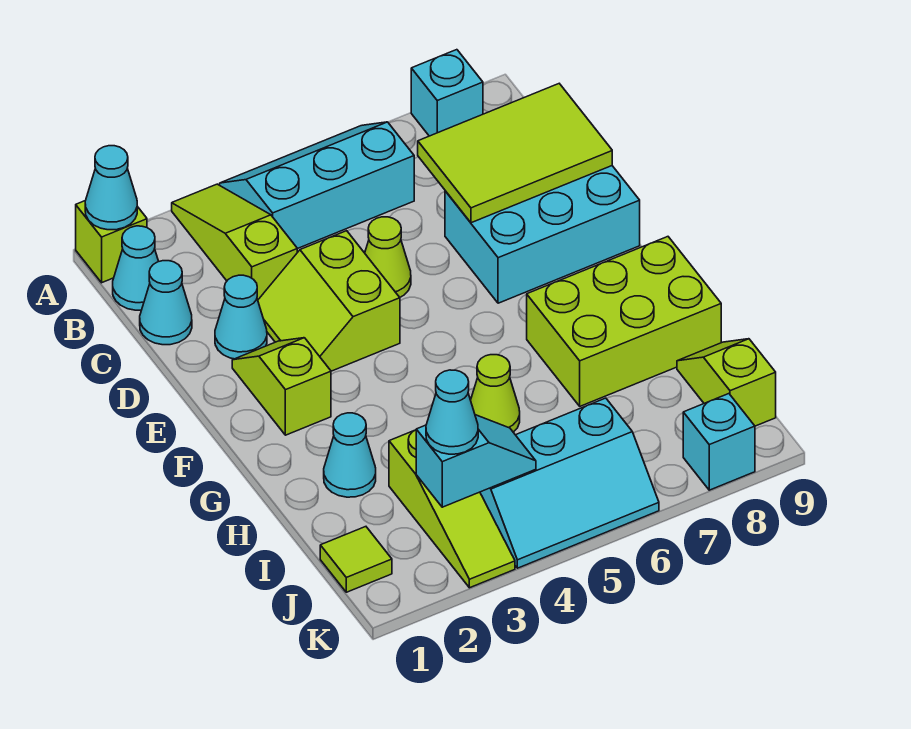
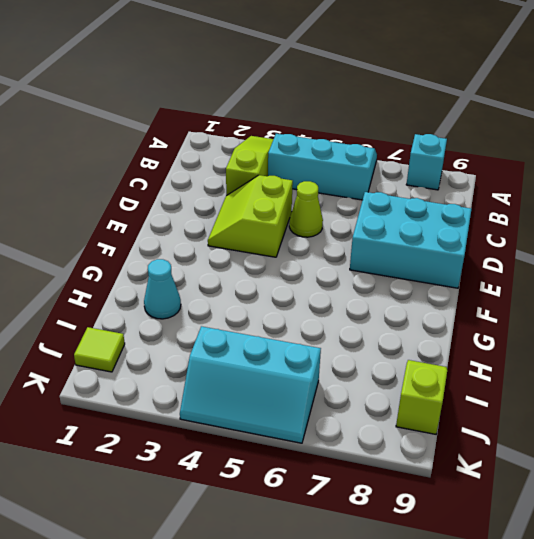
none -> lime brick A1 level 1
none -> cyan cone B1 level 1
none -> cyan cone C1 level 1

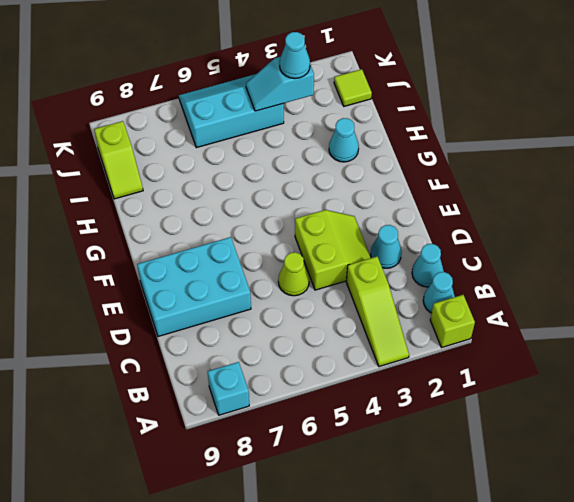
none -> cyan slope A4:B6 level 1 top B
none -> lime slope E2:F2 level 1 top F
none -> lime brick G7:H9 level 1

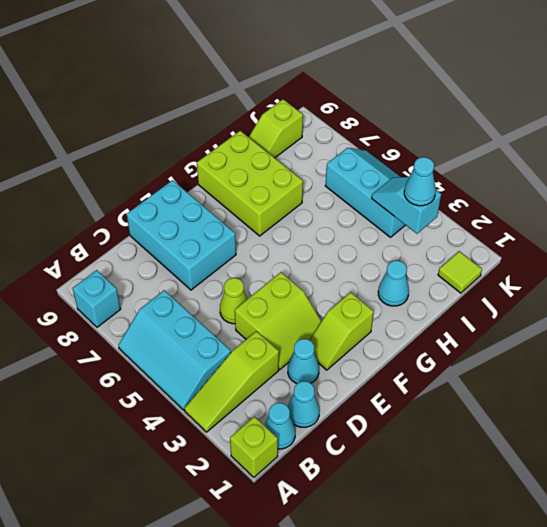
none -> lime cone H5 level 1
none -> lime slope I3:K3 level 1 top I
none -> cyan brick K8 level 1

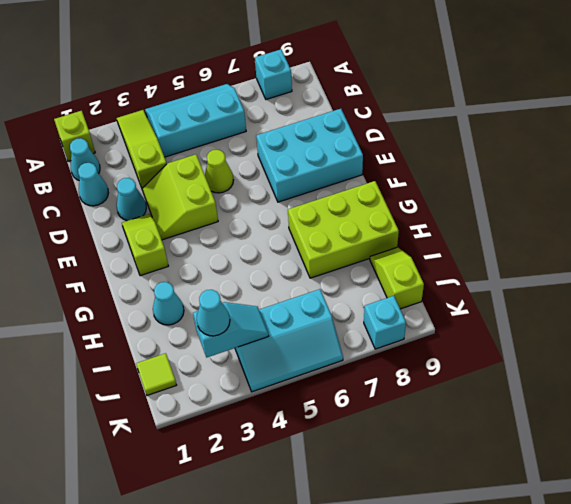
none -> lime cone H5 level 1
none -> lime slope I3:K3 level 1 top I
none -> cyan cone A1 level 2

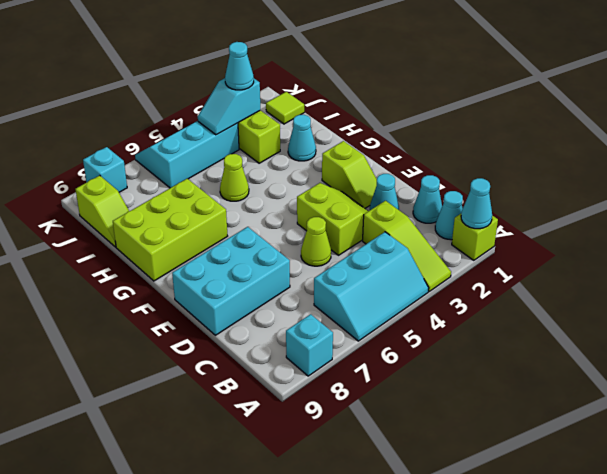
none -> lime tile C7:D9 level 2

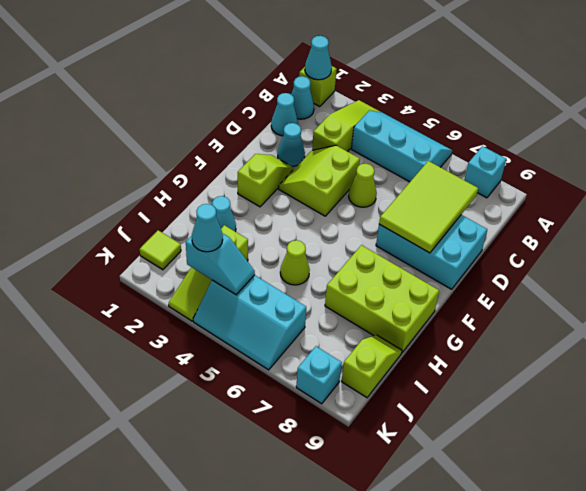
lime tile C7:E8 level 2 -> lime tile C7:D9 level 2

